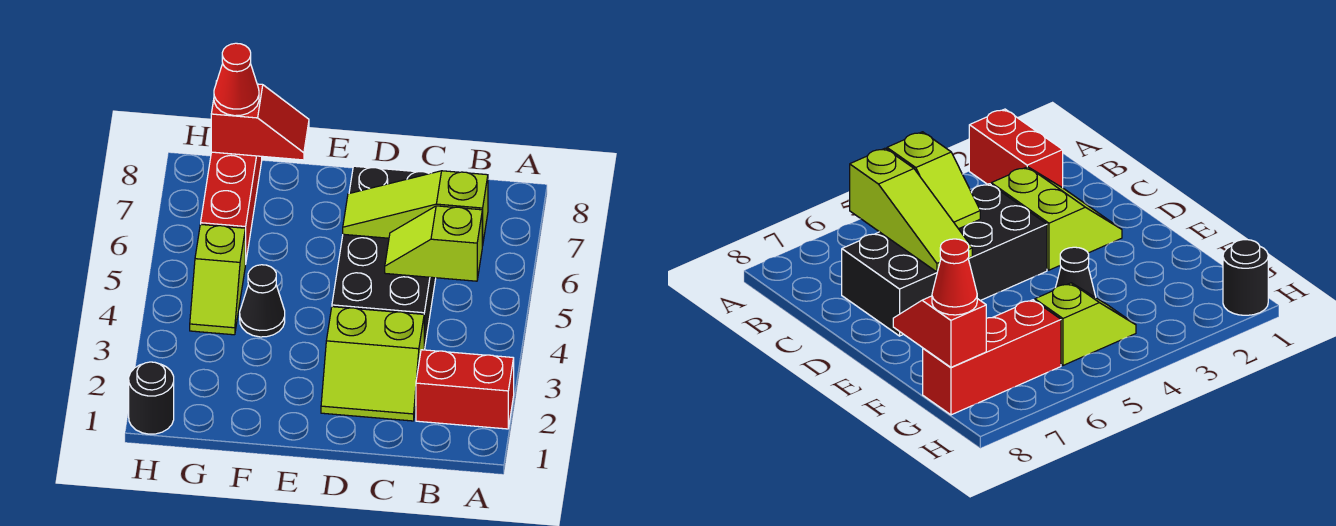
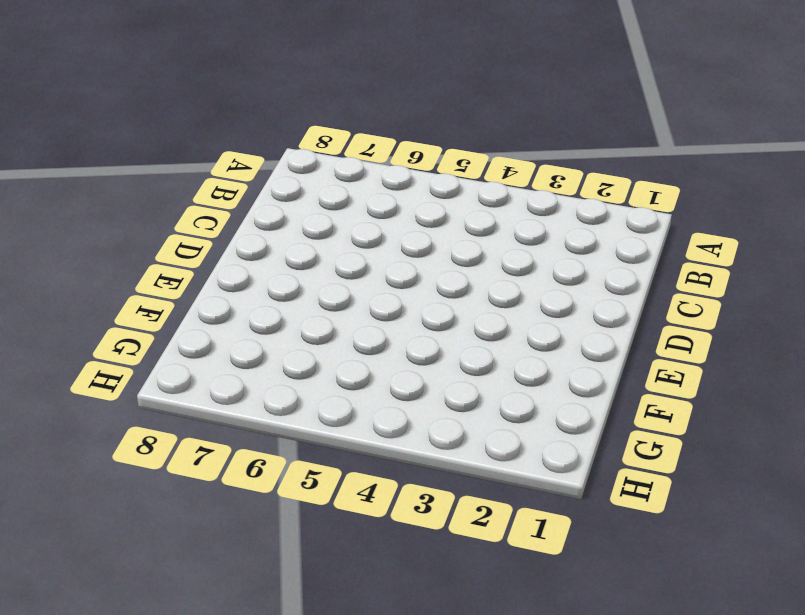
none -> red brick A2:B2 level 1
none -> lime slope C2:D3 level 1 top 3

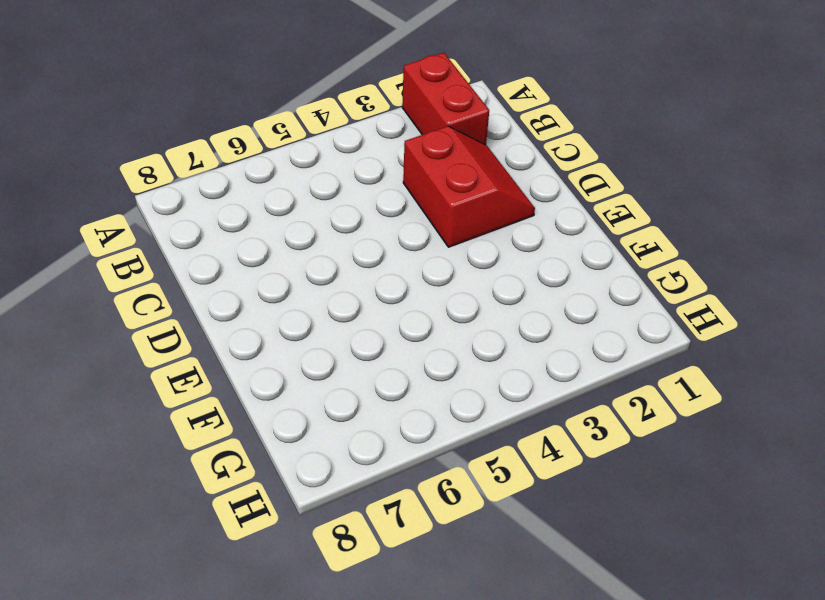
red slope C2:D3 level 1 top 3 -> lime slope C2:D3 level 1 top 3
none -> black brick C4:D7 level 1
none -> black cone F4 level 1

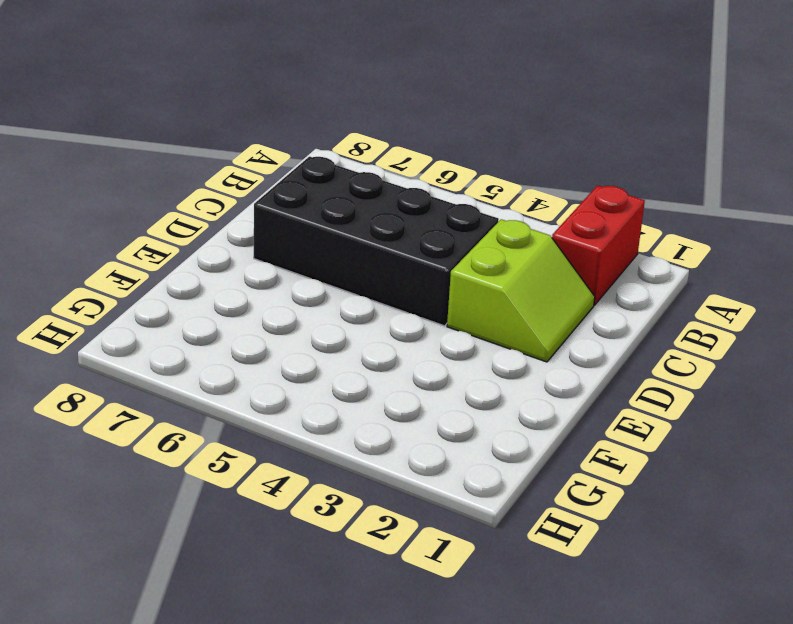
none -> black cone F4 level 1
none -> lime slope G4:G5 level 1 top 5

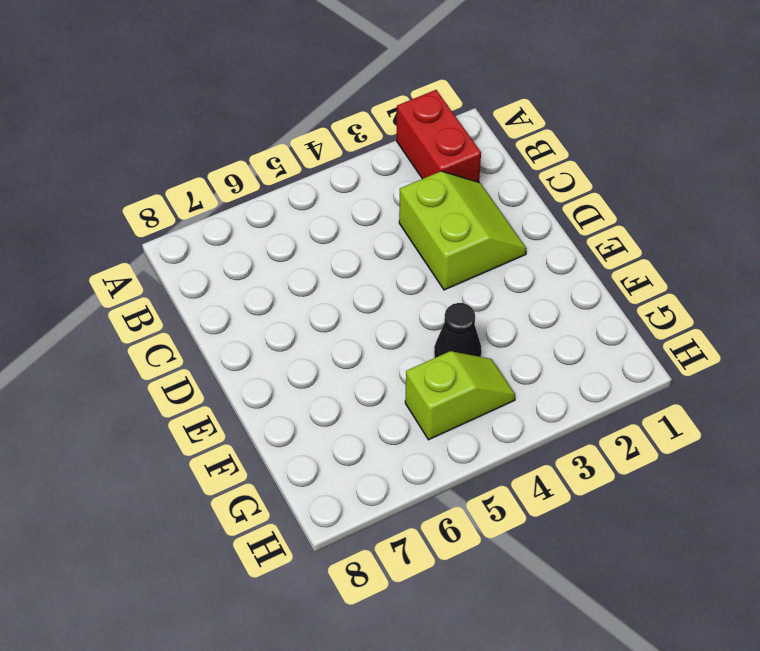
none -> black brick C4:D7 level 1
none -> red brick G6:G8 level 1

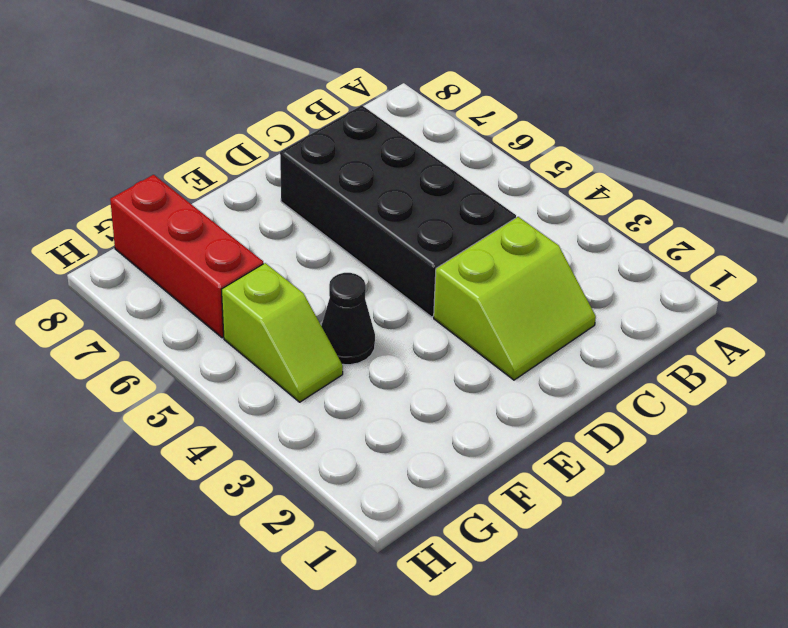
none -> red brick A2:B2 level 1
none -> black round brick H1 level 1

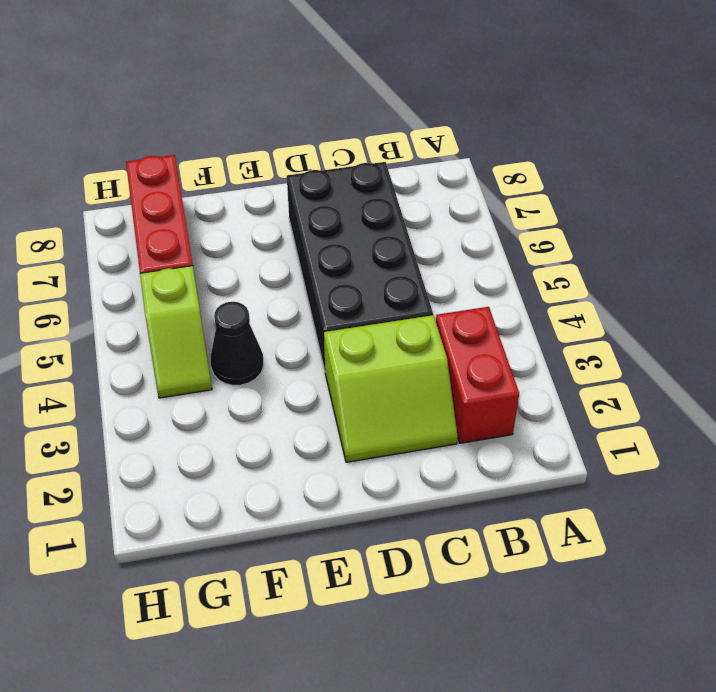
red brick B2:B3 level 1 -> red brick A2:B2 level 1
none -> black round brick H1 level 1
none -> lime slope B5:C5 level 2 top B

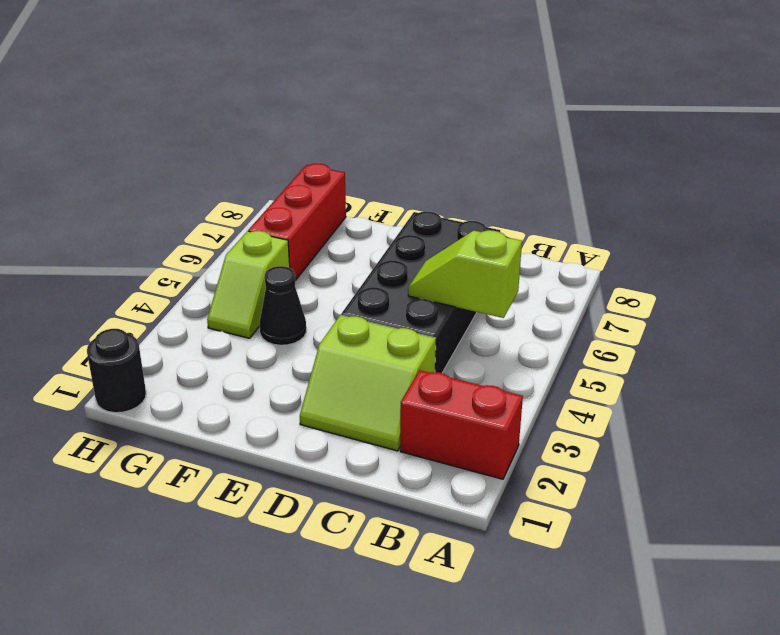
none -> lime slope B6:D6 level 2 top B
none -> red slope F8:G8 level 2 top G

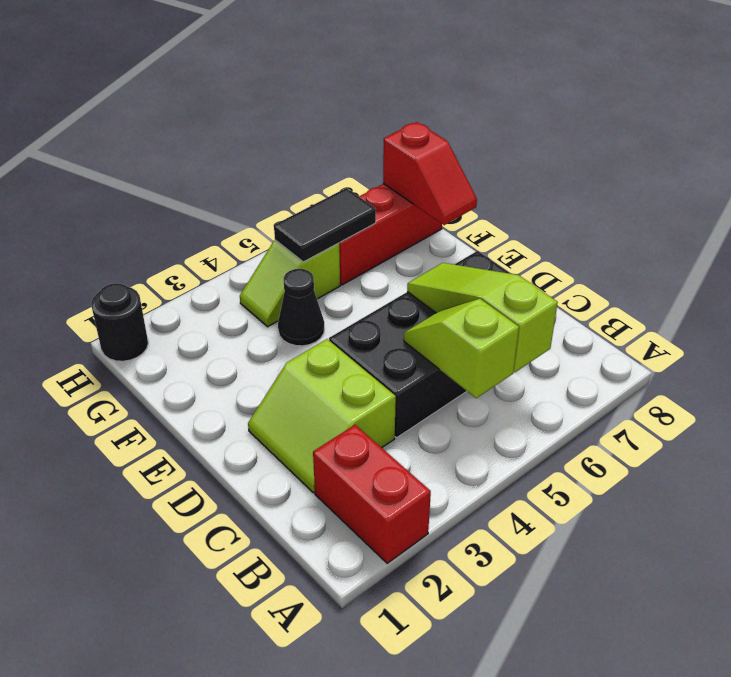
black tile G5:G6 level 2 -> none
none -> red cone G8 level 3

